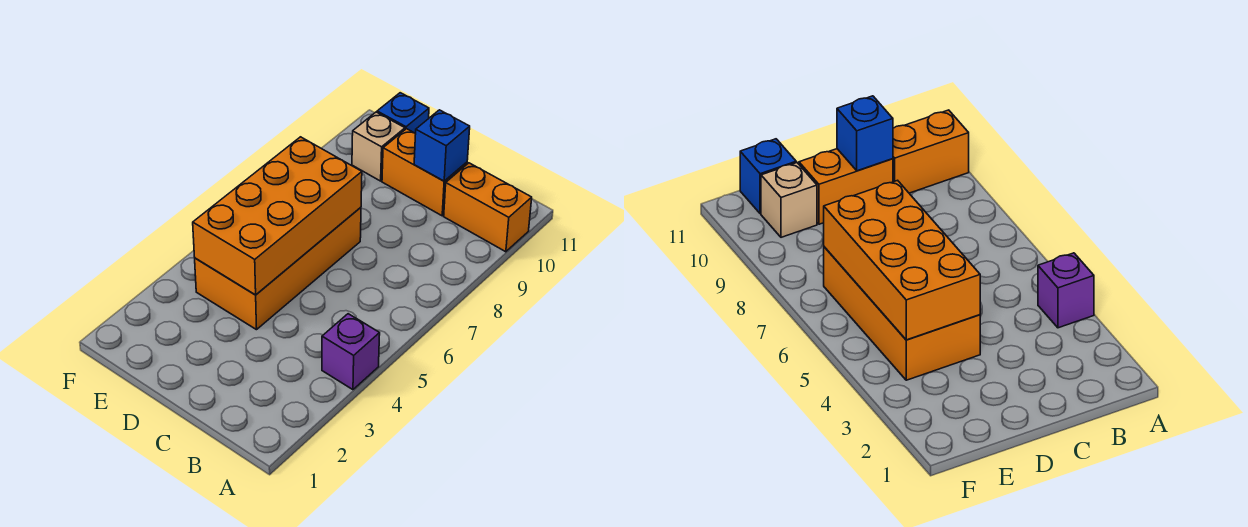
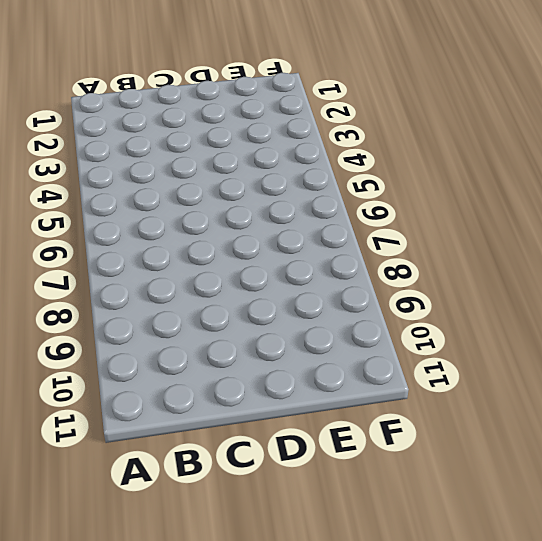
none -> purple brick A4 level 1
none -> orange brick A10:B10 level 1

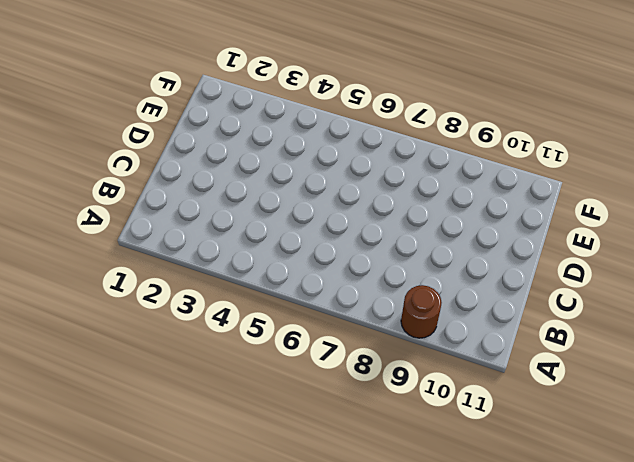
brown round brick A9 level 1 -> none
none -> purple brick A4 level 1
none -> orange brick A10:B10 level 1

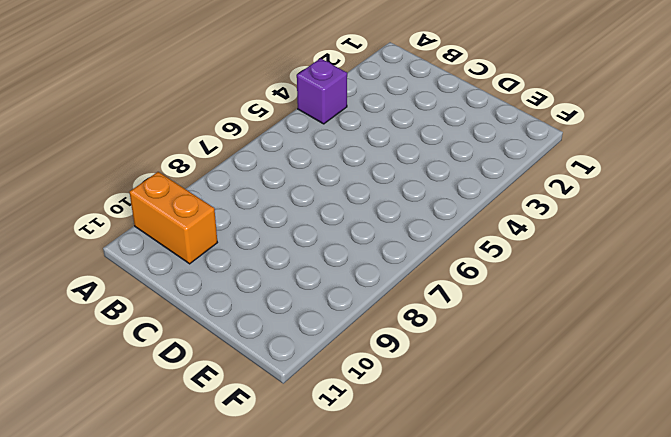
none -> orange brick C10:D10 level 1
none -> orange brick D4:E7 level 1

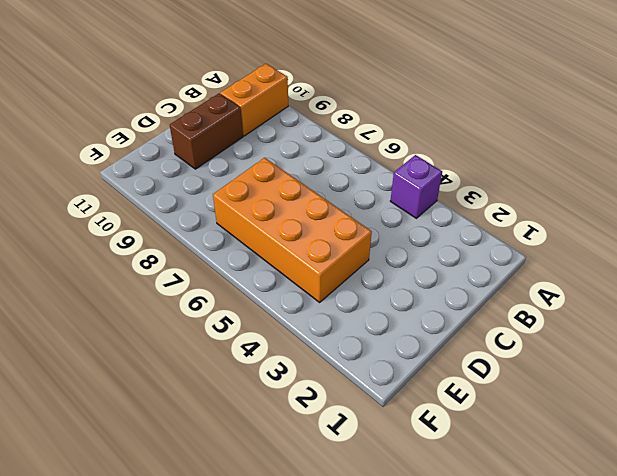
brown brick C10:D10 level 1 -> orange brick C10:D10 level 1
none -> tan brick E10 level 1
none -> blue brick E11 level 1

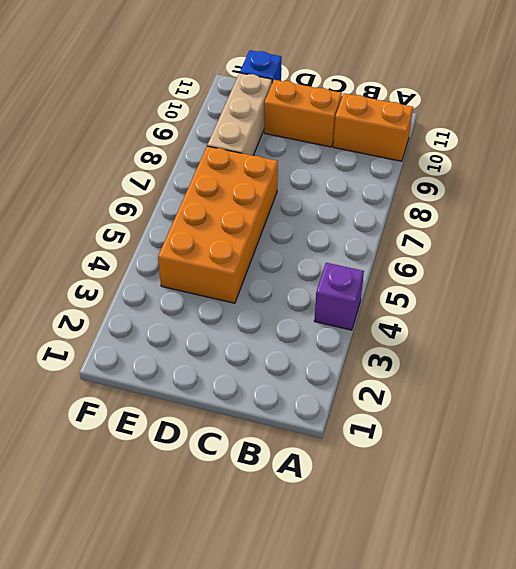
tan brick E8:E10 level 1 -> tan brick E10 level 1
none -> blue brick C10 level 2
none -> orange brick D4:E7 level 2

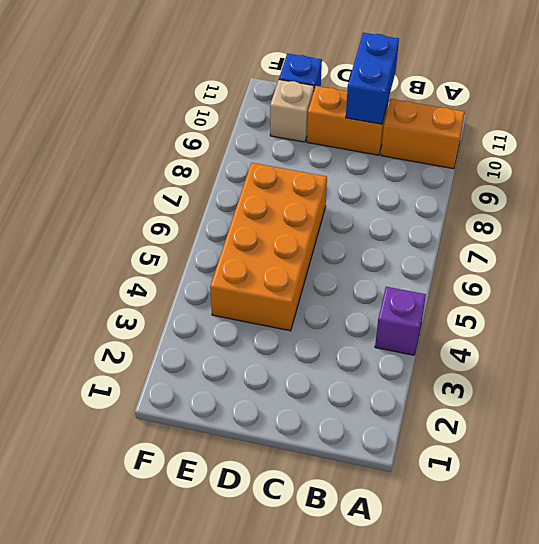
blue brick C10:C11 level 2 -> blue brick C10 level 2
none -> orange brick D4:E7 level 2

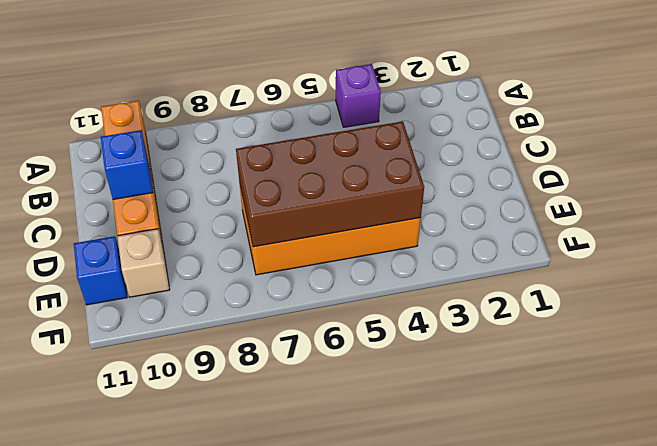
brown brick D4:E7 level 2 -> orange brick D4:E7 level 2

